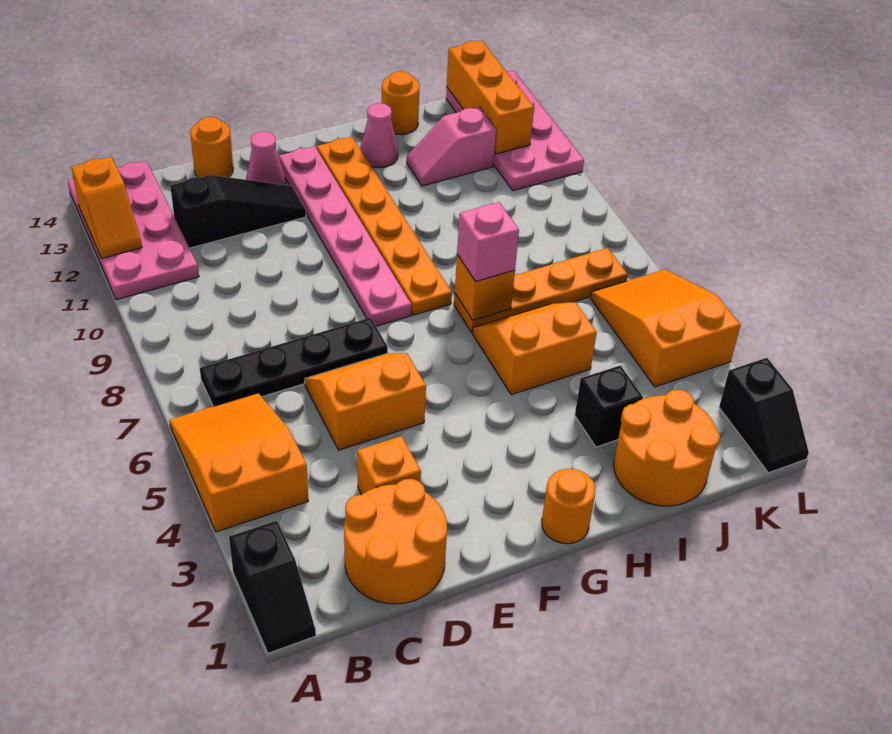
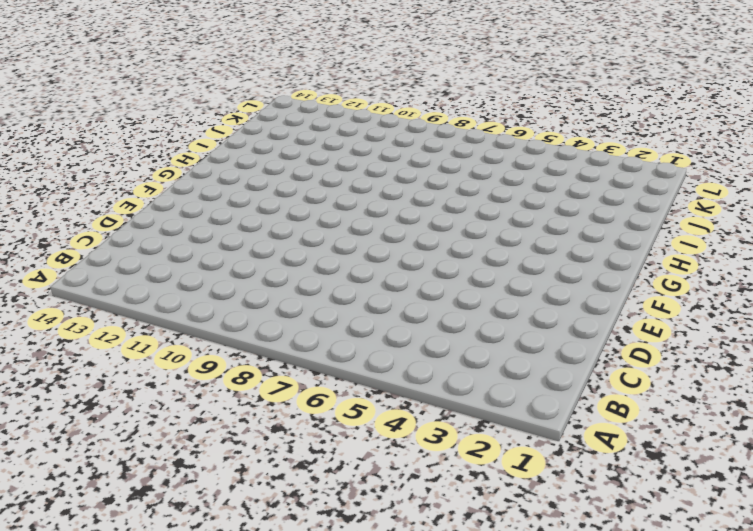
none -> black slope A1:A2 level 1 top 2
none -> orange slope A4:B6 level 1 top 4
none -> pink plate A11:B14 level 1

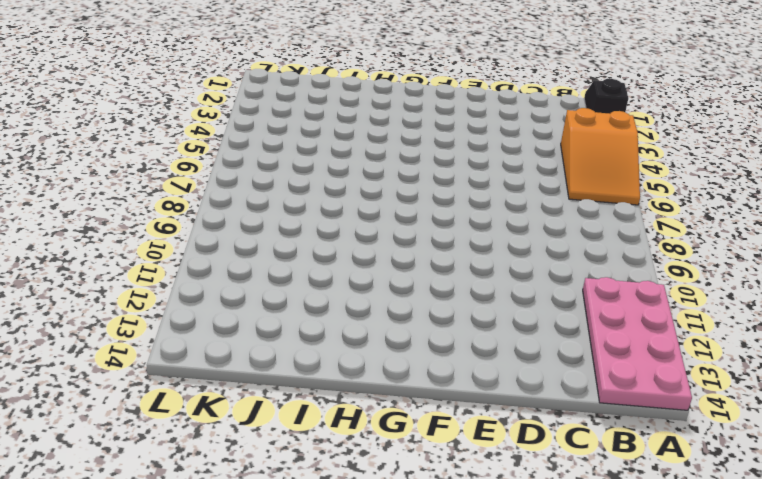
none -> black plate B7:E7 level 1
none -> orange round brick C1:D2 level 1
none -> black slope C12:E12 level 1 top C

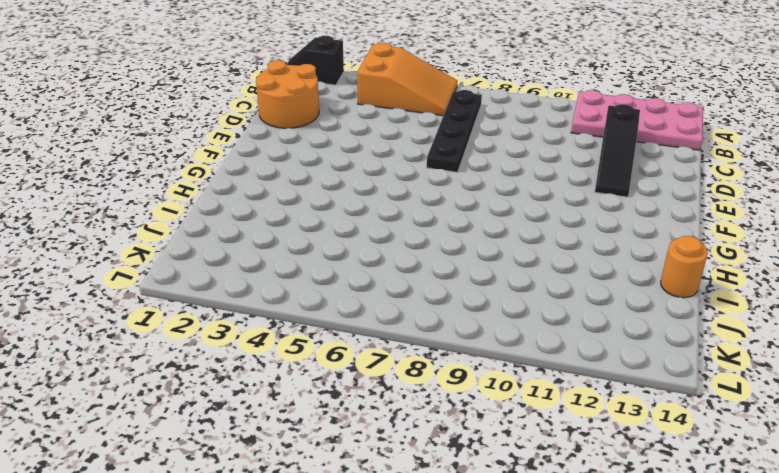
none -> orange brick D3 level 1
none -> orange slope D5:E6 level 1 top 5
none -> orange round brick D14 level 1

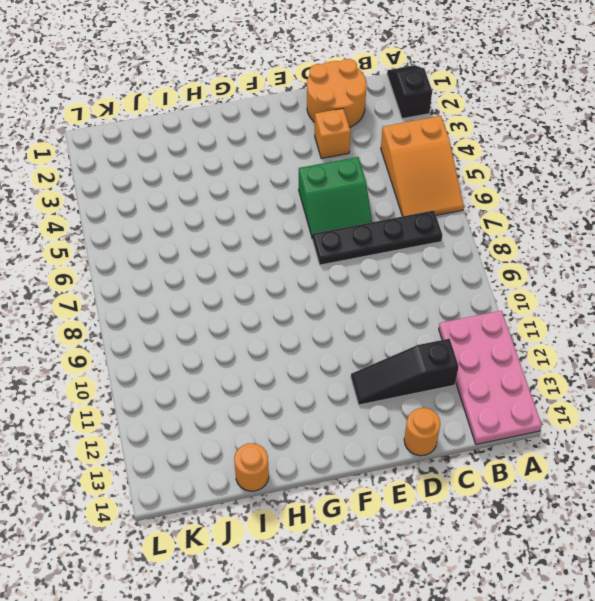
green slope D5:E6 level 1 top 5 -> orange slope D5:E6 level 1 top 5
none -> pink cone E13 level 1
none -> pink plate F8:F13 level 1
none -> orange round brick G1 level 1

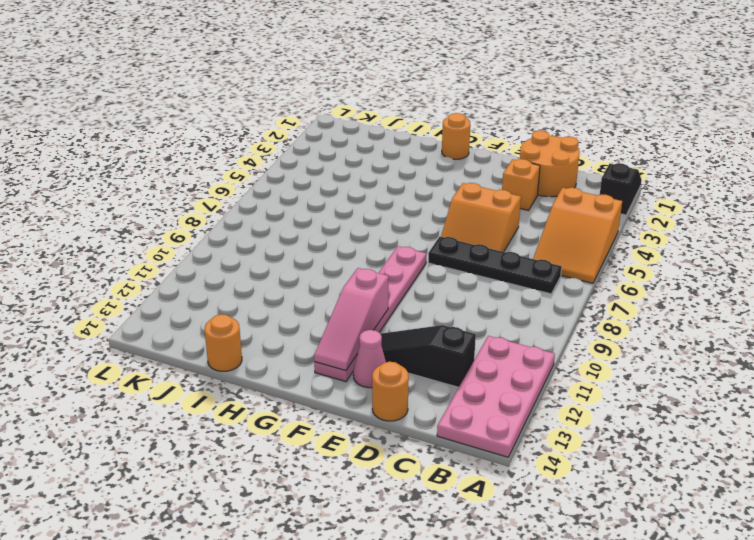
pink slope F11:F13 level 2 top 11 -> none
none -> orange plate G8:G13 level 1
none -> orange slope H5:I6 level 1 top 5
none -> orange plate H7:K7 level 1

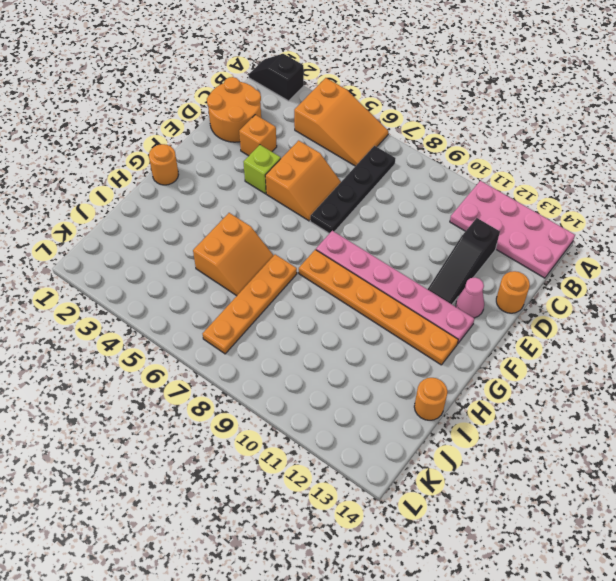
lime brick E4 level 1 -> none
none -> pink cone H13 level 1
none -> orange round brick I1:J2 level 1
none -> black brick I3 level 1

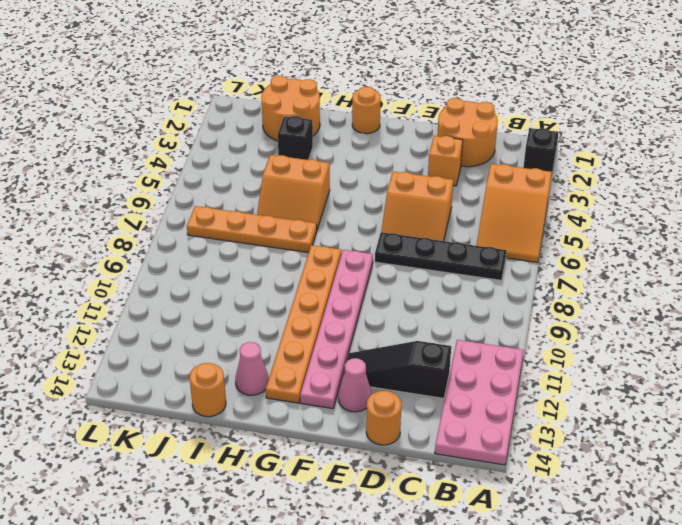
none -> pink slope I12:J12 level 1 top J
none -> orange slope K4:L6 level 1 top 4
none -> pink plate K11:L14 level 1

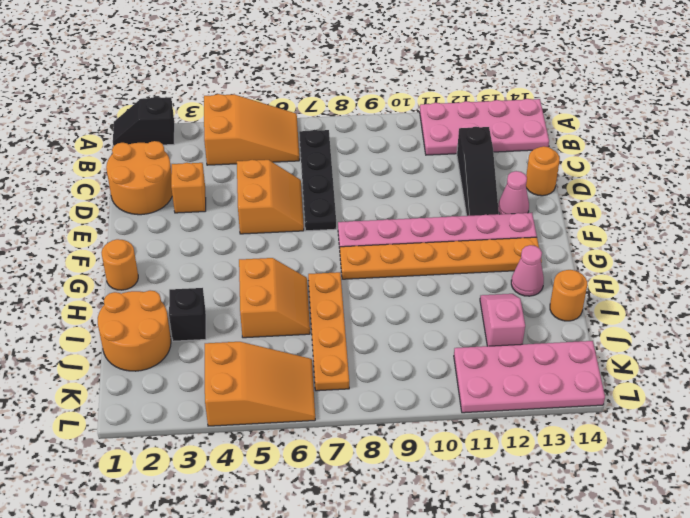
none -> black slope L1:L2 level 1 top 2
none -> orange slope A12:A13 level 2 top 13
none -> orange brick H7 level 2

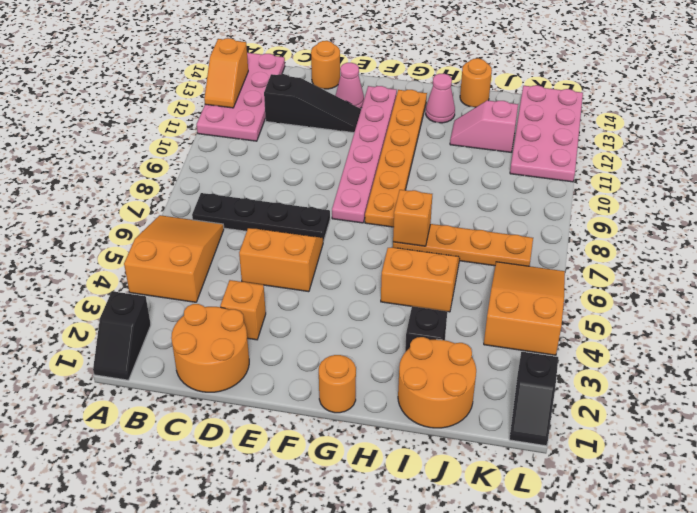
none -> orange brick K12:K14 level 2
none -> pink brick H7 level 3

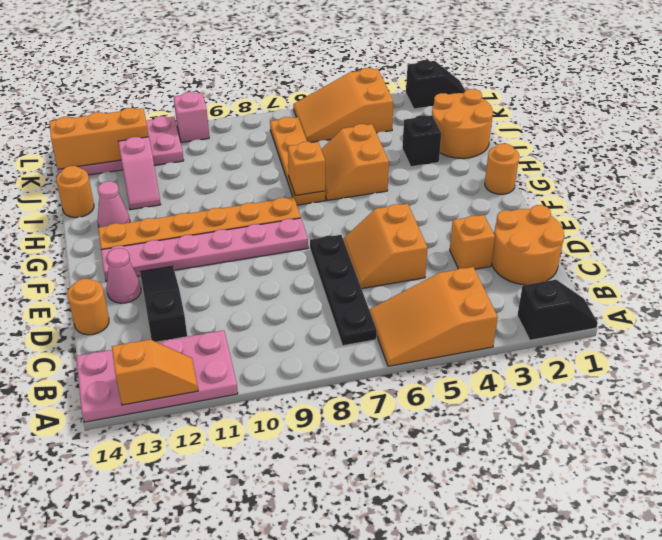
pink brick L10 level 1 -> pink brick H7 level 3

